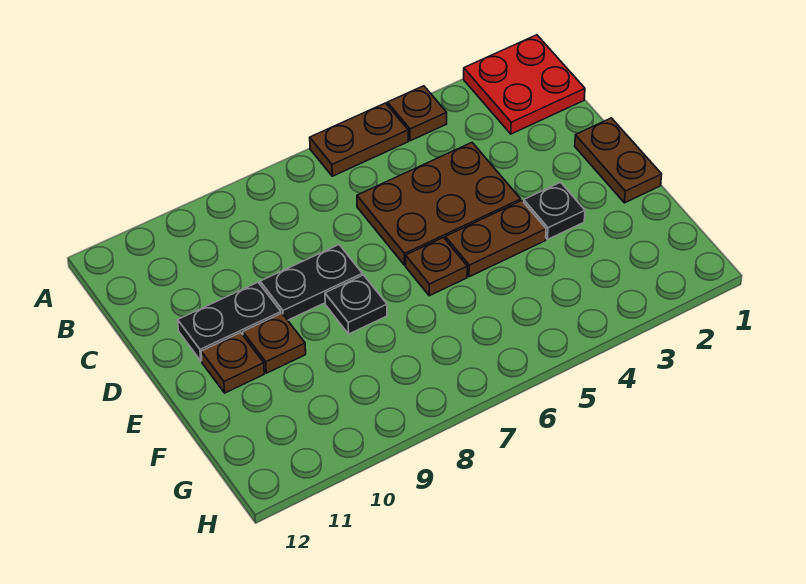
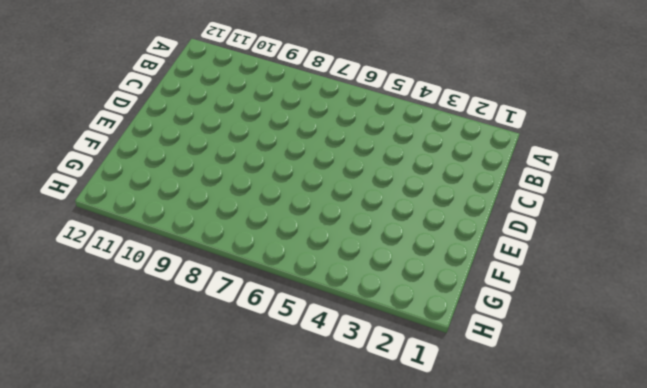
none -> red plate A1:B2 level 1
none -> brown plate A4 level 1
none -> brown plate A5:A6 level 1

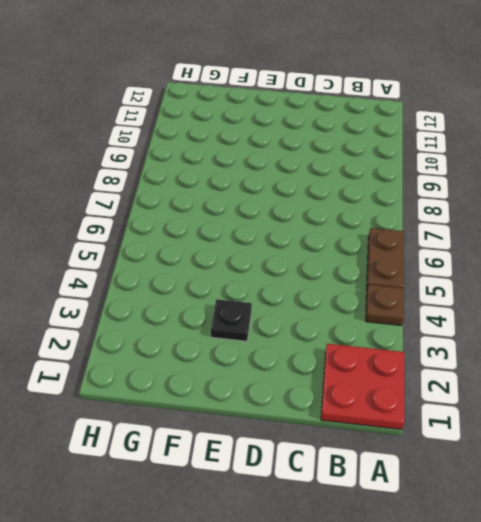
none -> brown plate C4:D6 level 1
none -> brown plate D1:E1 level 1
none -> black plate D8:D9 level 1

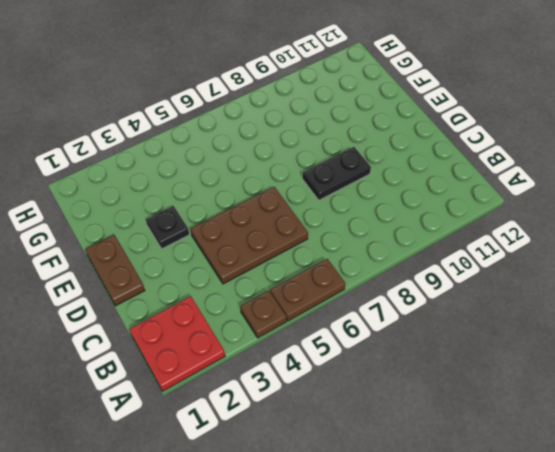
none -> black plate D10:D11 level 1
none -> brown plate E4:E5 level 1
none -> brown plate E6 level 1

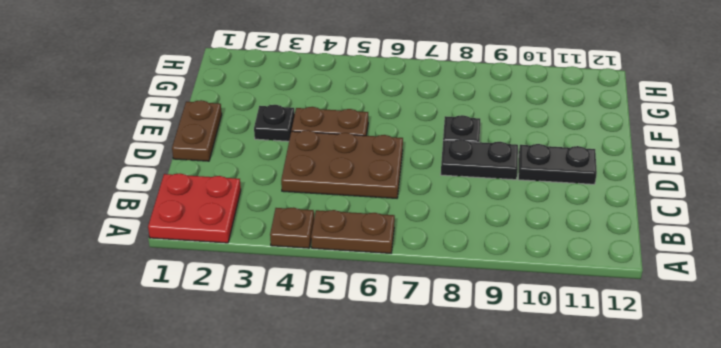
none -> brown plate E6 level 1
none -> brown plate E10 level 1
none -> brown plate E11 level 1

